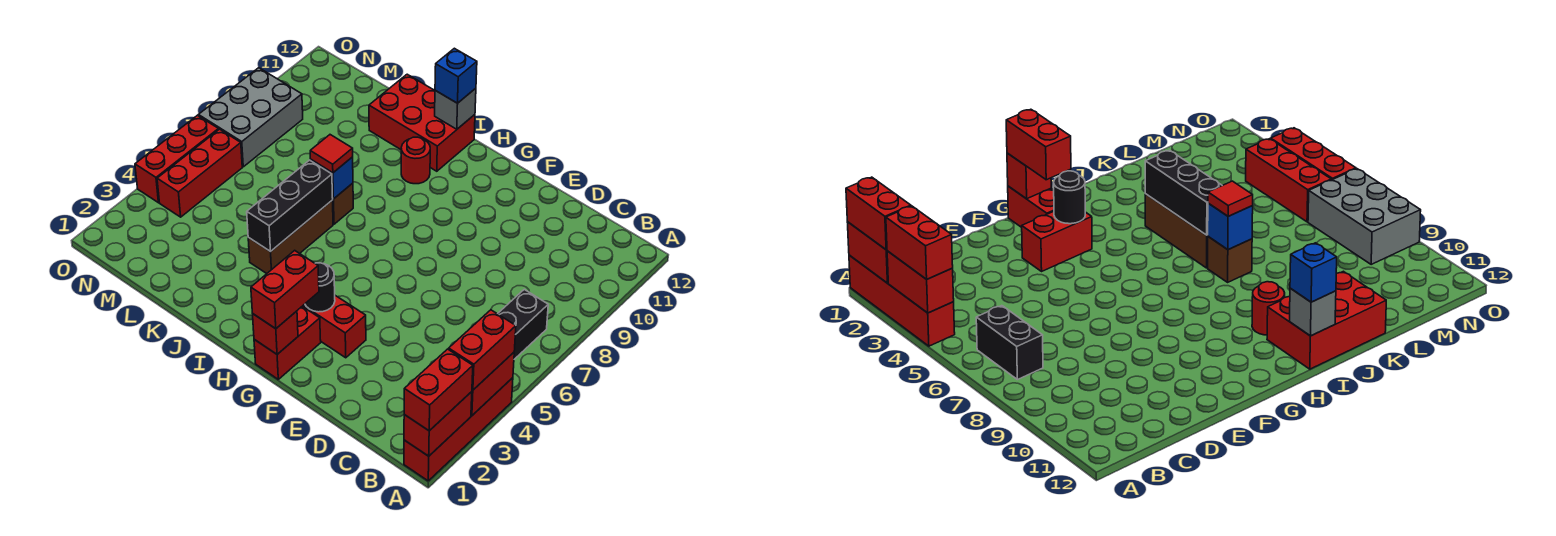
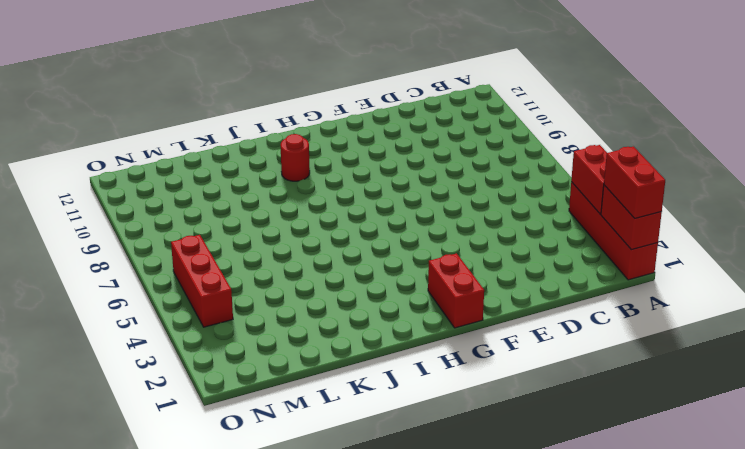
none -> black brick B6:B7 level 1
none -> red brick F3:G3 level 1
none -> red brick I11:K12 level 1

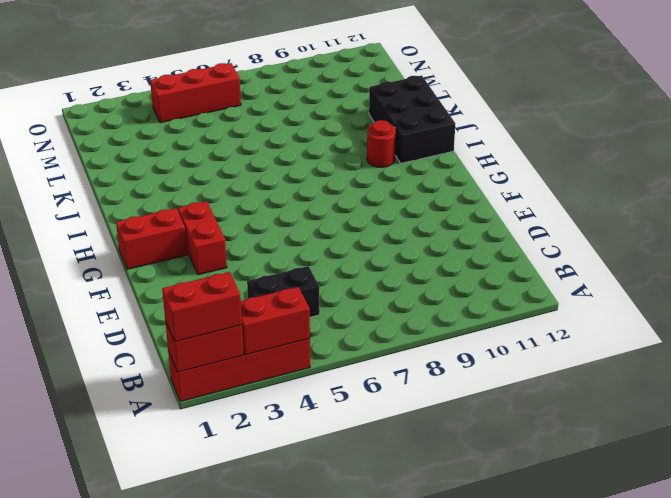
black brick C4:C5 level 1 -> black brick B6:B7 level 1
black brick I11:K12 level 1 -> red brick I11:K12 level 1
none -> brown brick J4:J6 level 1
none -> brown brick J7 level 1
none -> grey brick N7:O9 level 1

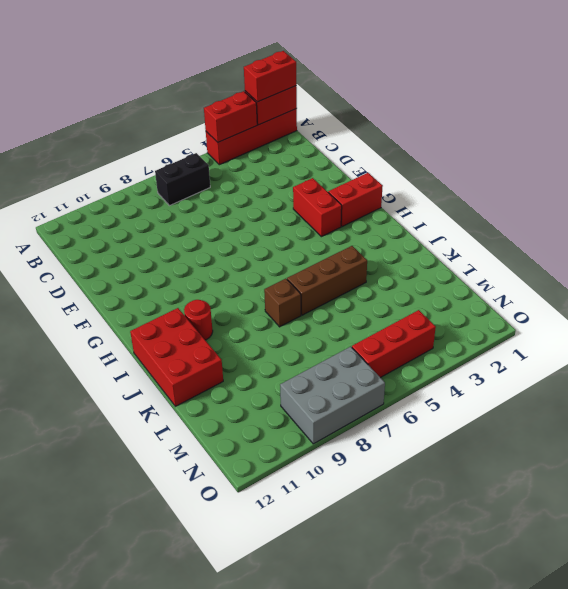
none -> red brick O4:O6 level 1
none -> red brick G1 level 2
none -> black round brick G3 level 2

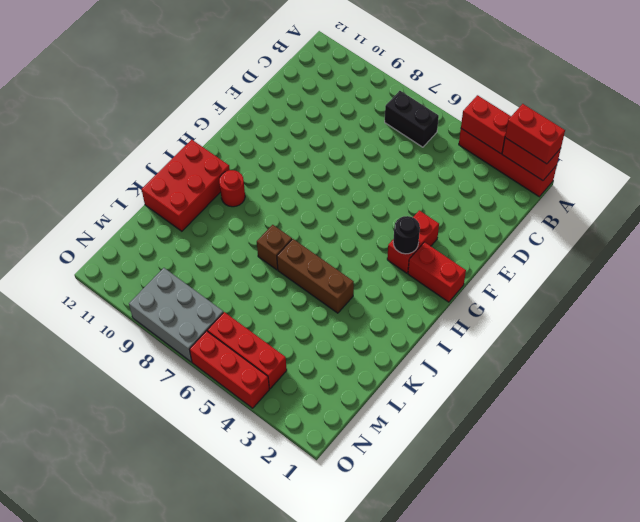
none -> red brick G1 level 2
none -> grey brick I12 level 2
none -> black brick J4:J6 level 2

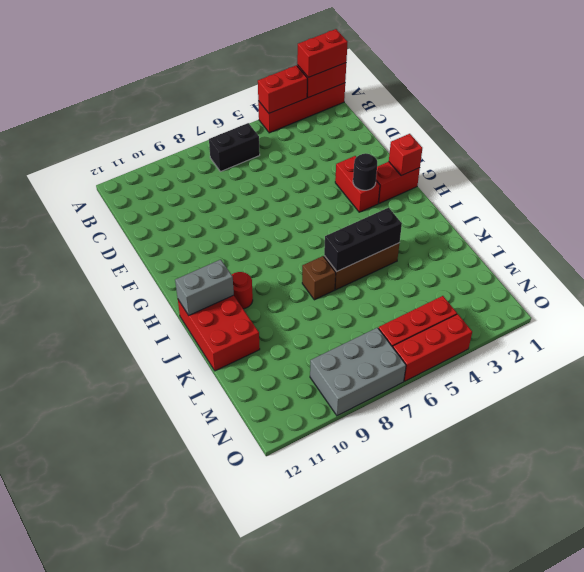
grey brick I11:I12 level 2 -> grey brick I12 level 2
none -> blue brick J7 level 2
none -> red brick A3:A4 level 3
none -> red brick G1:G2 level 3

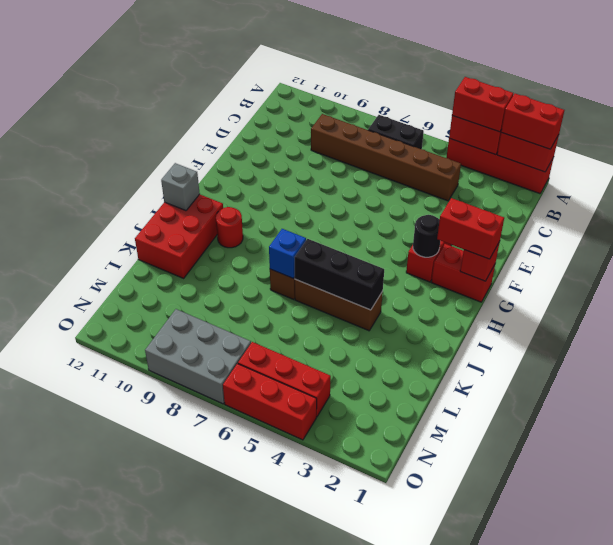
brown brick C4:C9 level 1 -> none
none -> blue brick I12 level 3
none -> red tile J7 level 3

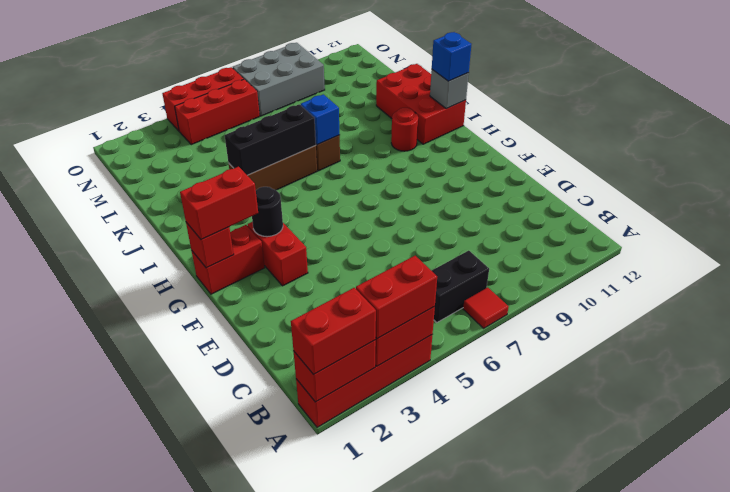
red tile A7 level 1 -> red tile J7 level 3

